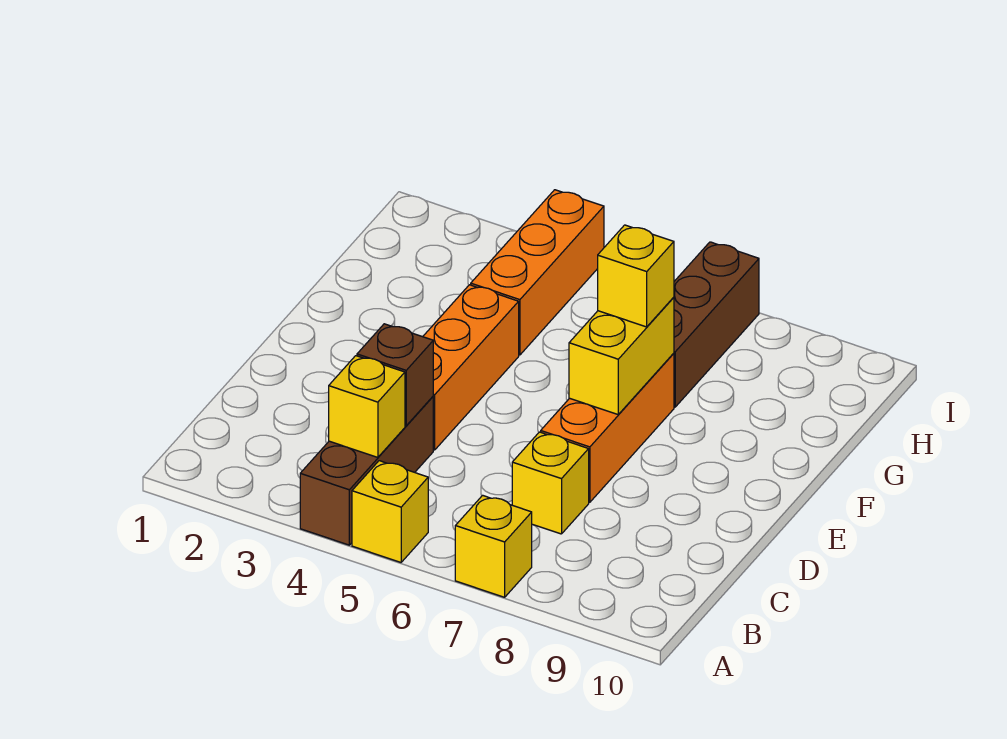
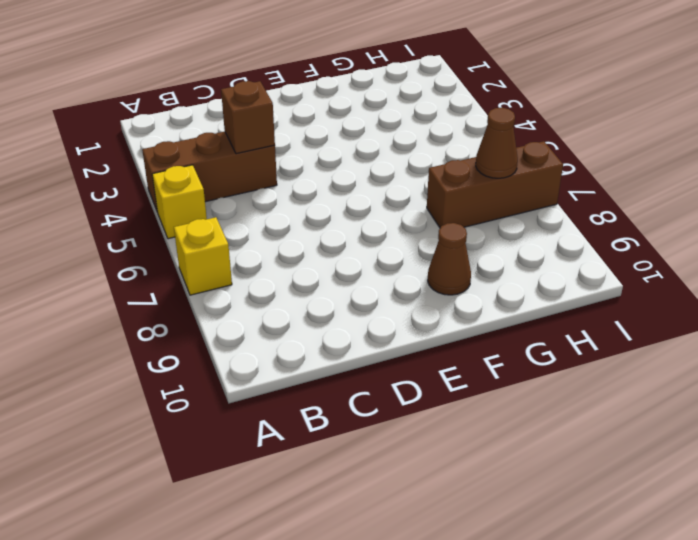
brown cone F9 level 1 -> none
brown cone H7 level 2 -> none
none -> yellow brick C7 level 1
none -> orange brick D4:F4 level 1
none -> orange brick D7:F7 level 1

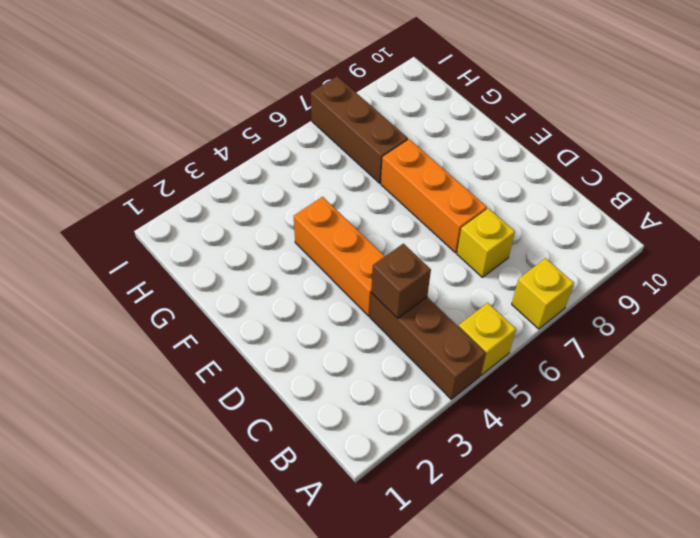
none -> orange brick G4:I4 level 1
none -> yellow brick B4 level 2
none -> yellow brick E7:F7 level 2

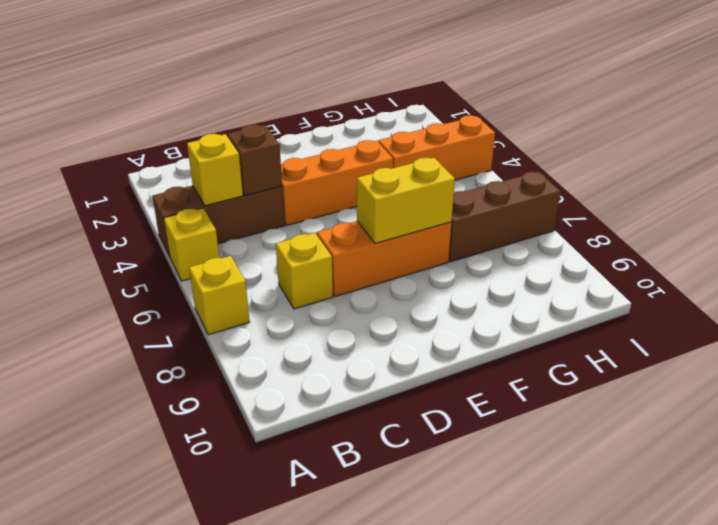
none -> yellow brick F7 level 3

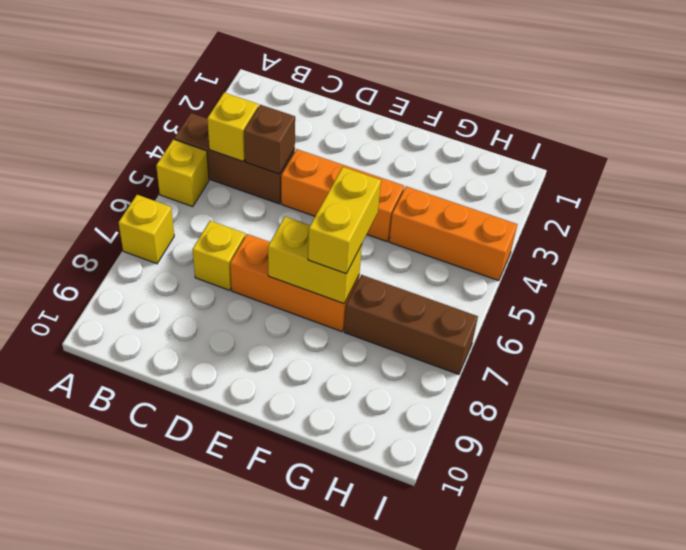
yellow brick F6:F7 level 3 -> yellow brick F7 level 3

